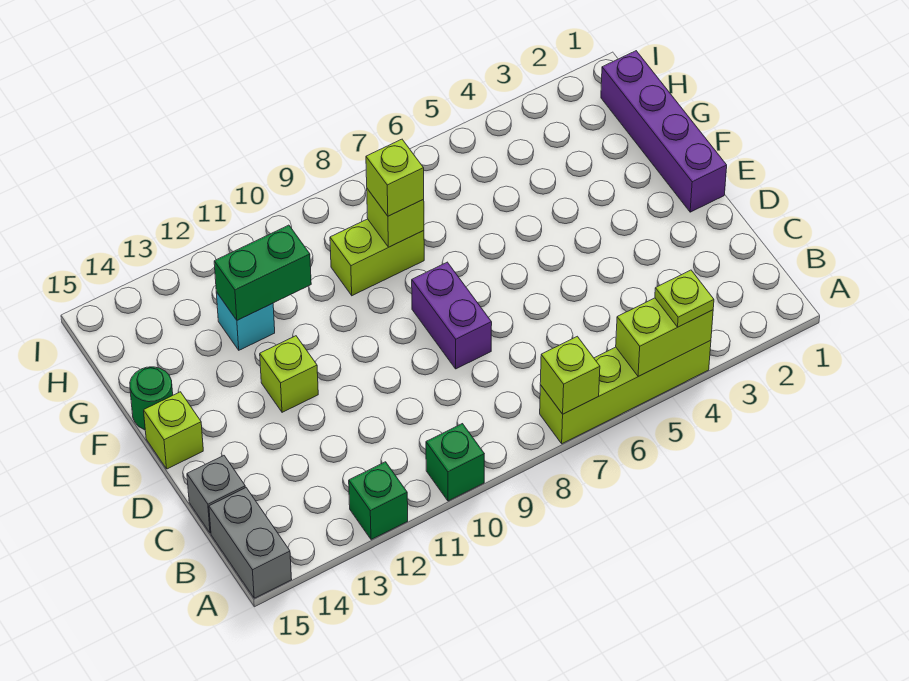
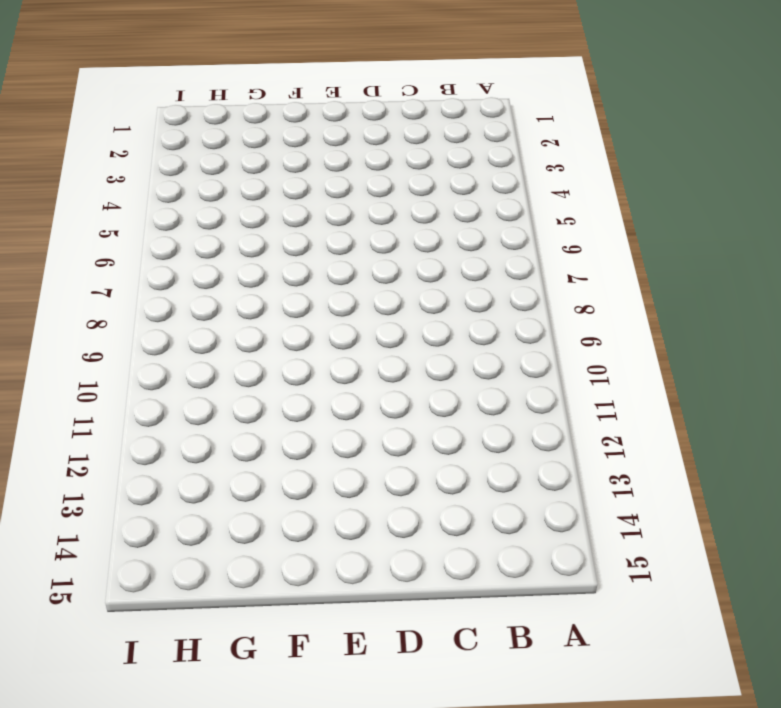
none -> lime brick A4:A7 level 1
none -> green brick A10 level 1
none -> green brick A12 level 1

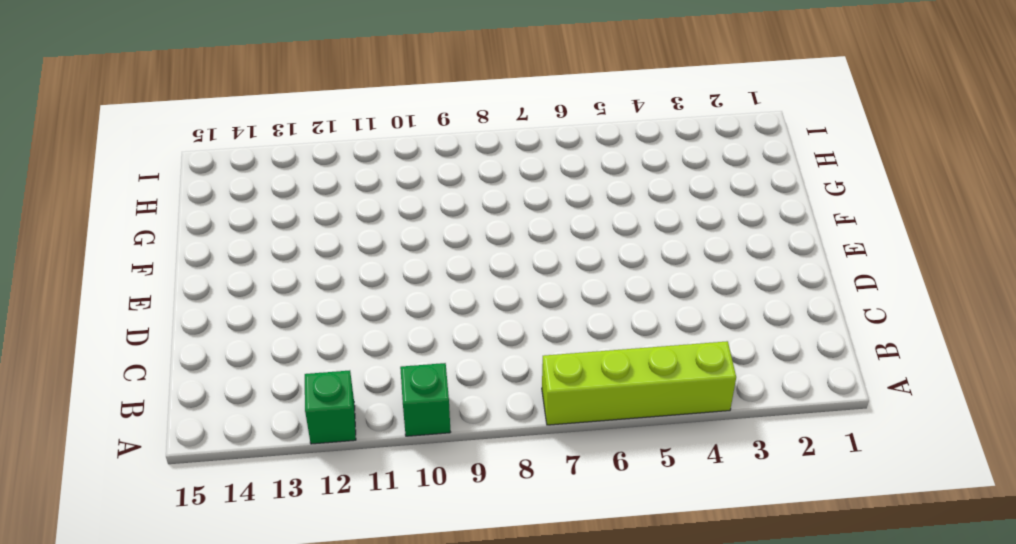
none -> grey brick A15:B15 level 1
none -> grey brick C15 level 1
none -> purple brick D8:E8 level 1

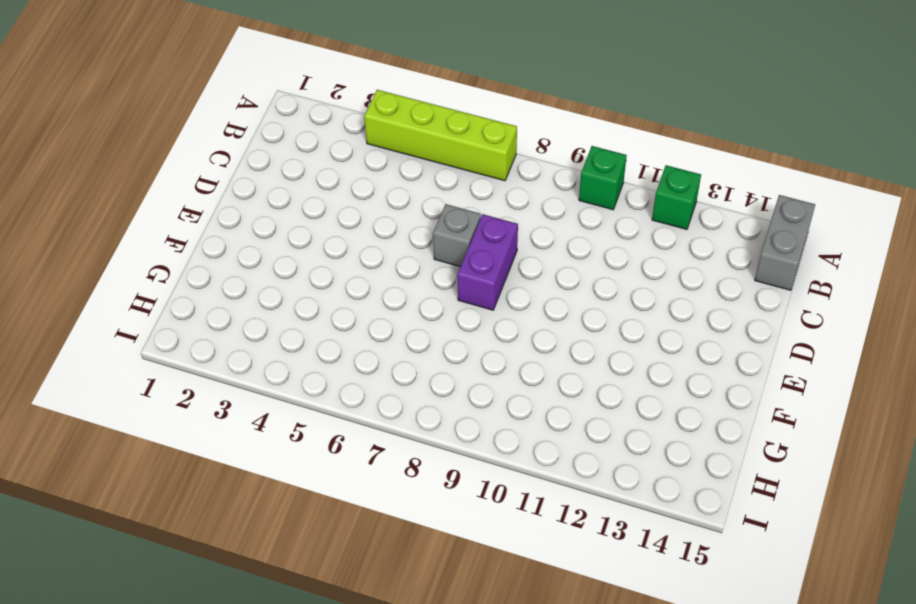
grey brick D7 level 1 -> grey brick C15 level 1
none -> purple brick E1:H1 level 1
none -> lime brick E12 level 1
none -> lime brick E15 level 1

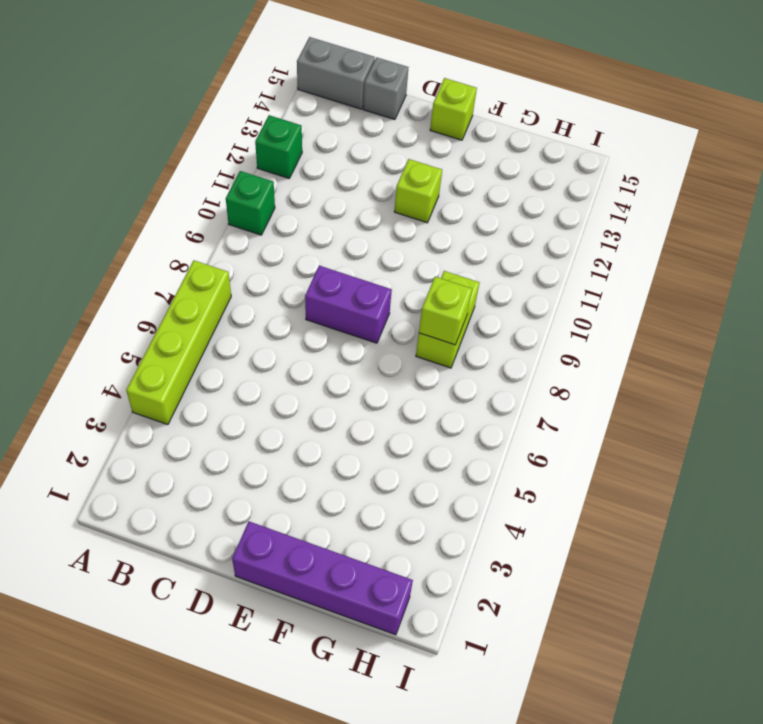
none -> green round brick F15 level 1
none -> cyan brick G12 level 1
none -> lime brick A4:A5 level 2

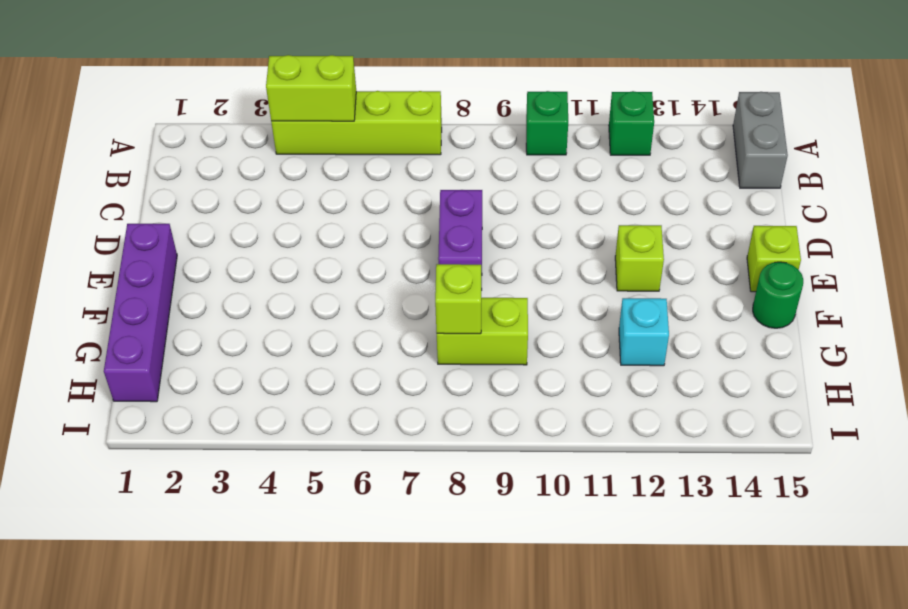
none -> grey brick C15 level 1
none -> lime brick A7 level 2
none -> green brick G11:G12 level 2

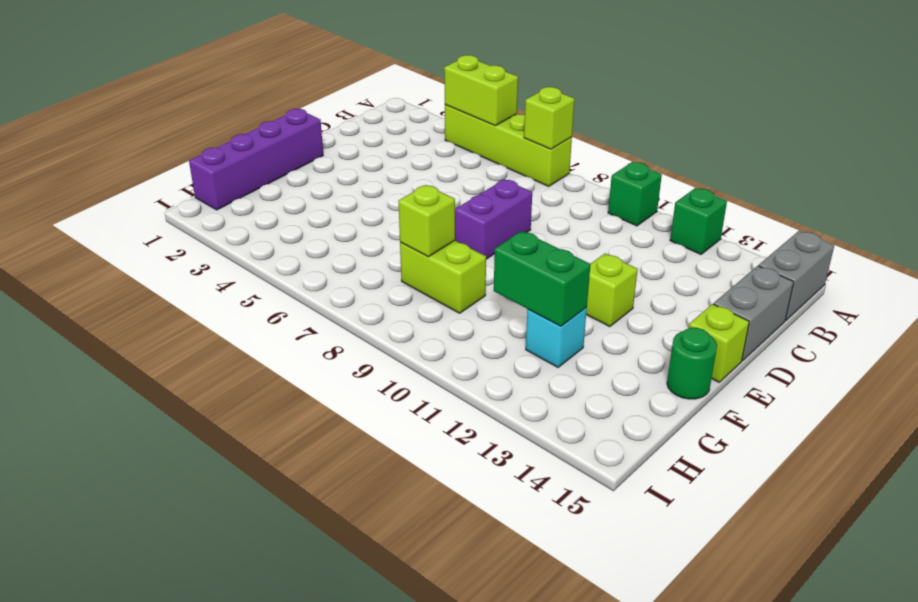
grey brick C15:D15 level 1 -> grey brick C15 level 1
none -> lime plate A4 level 3
none -> lime brick G8 level 3

